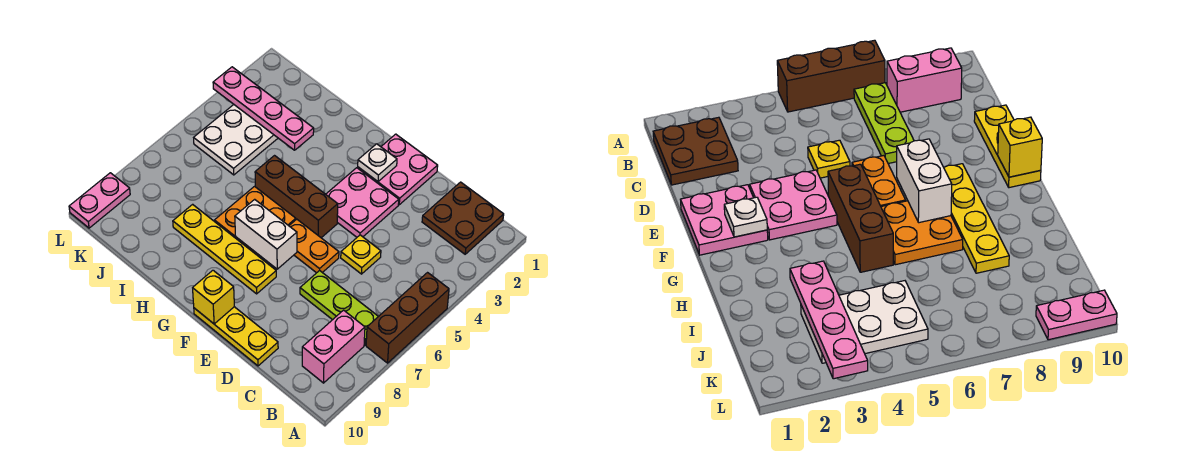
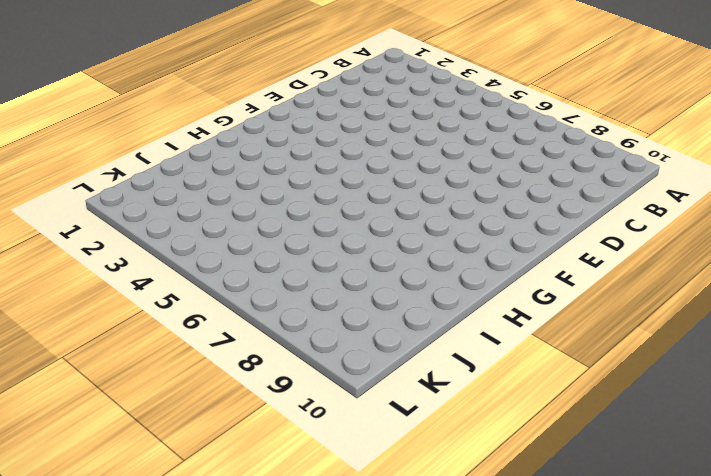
none -> brown brick A5:A7 level 1
none -> brown plate B1:C2 level 1
none -> lime plate B7:D7 level 1

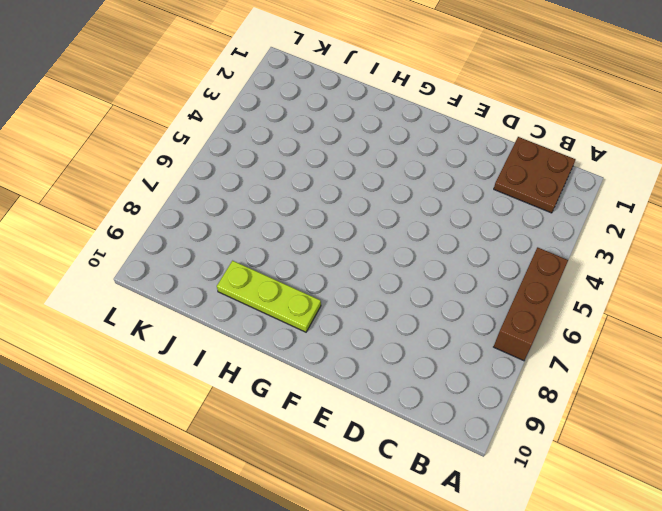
lime plate G9:I9 level 1 -> lime plate B7:D7 level 1
none -> pink brick B8:B9 level 1
none -> yellow plate D5 level 1
none -> yellow plate D10:F10 level 1

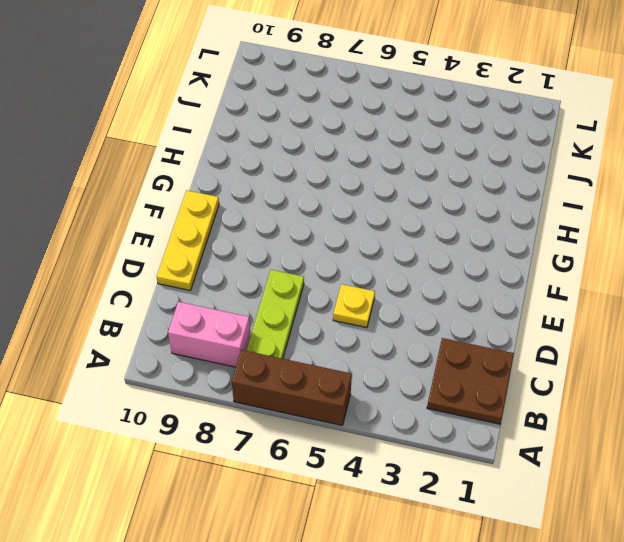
none -> pink plate E1:F2 level 1
none -> pink plate E3:F4 level 1
none -> orange plate E6:F6 level 1

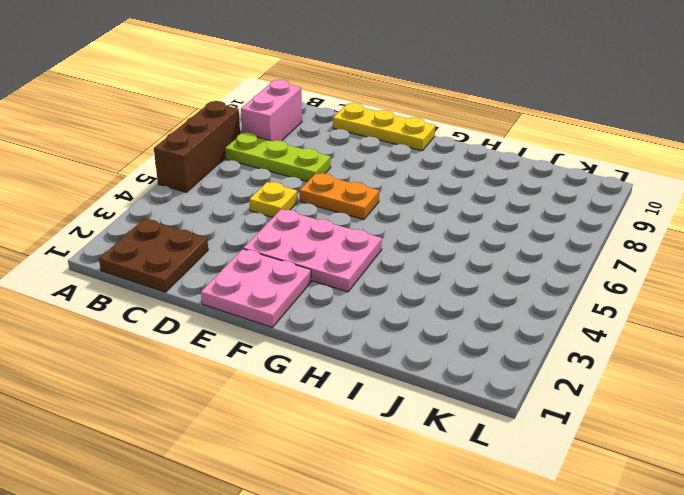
pink plate E3:G4 level 1 -> pink plate E3:F4 level 1
none -> brown brick F5:H5 level 1
none -> yellow plate F8:I8 level 1
none -> orange plate G6:H7 level 1

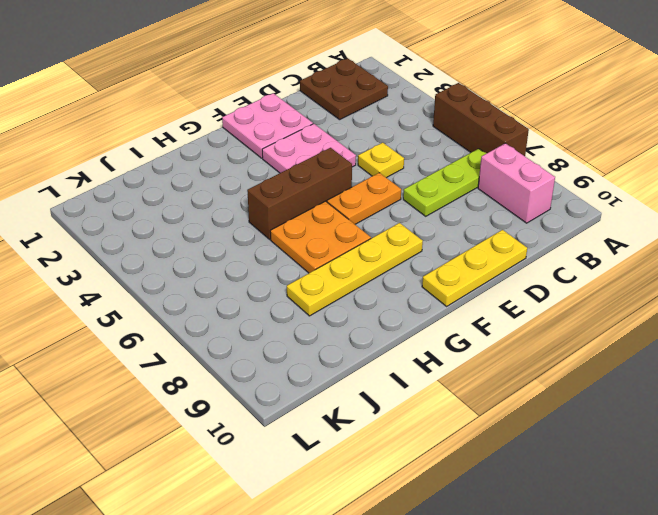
none -> white plate J3:K5 level 1
none -> pink plate L9:L10 level 1
none -> white plate F2 level 2

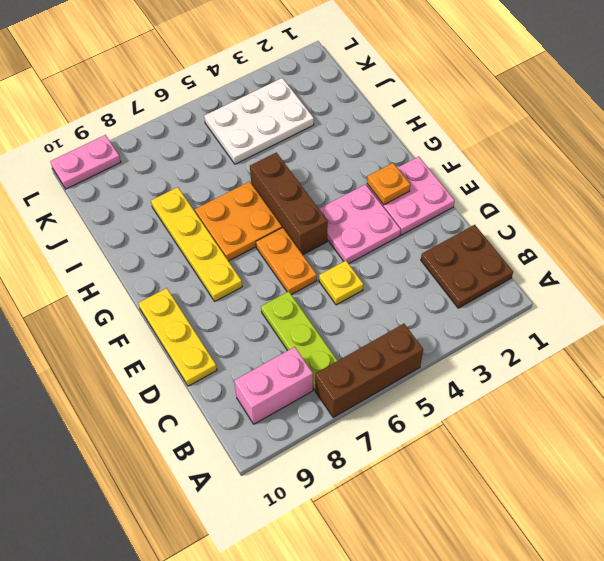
orange plate F2 level 2 -> white plate F2 level 2
none -> white brick F7:G7 level 2
none -> yellow brick F10 level 2
none -> pink plate I3:L3 level 2

